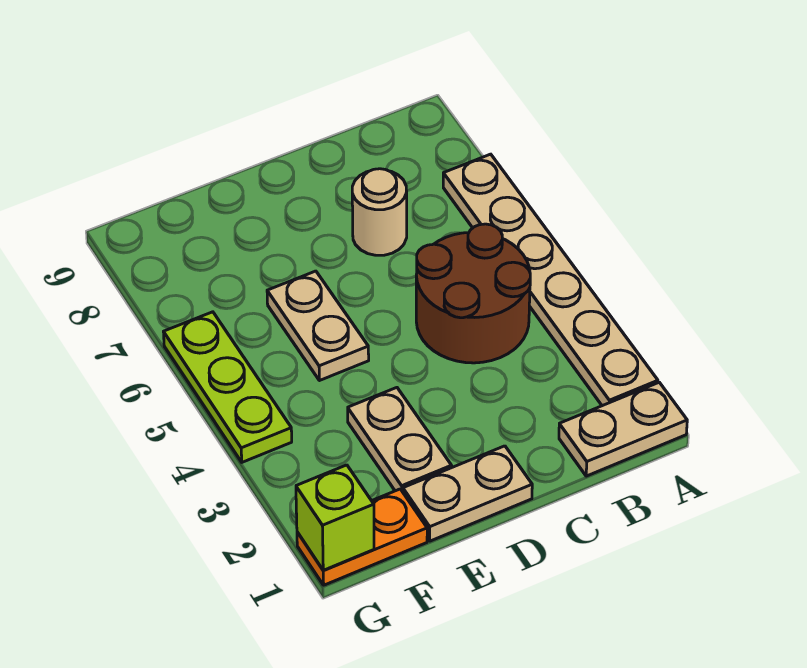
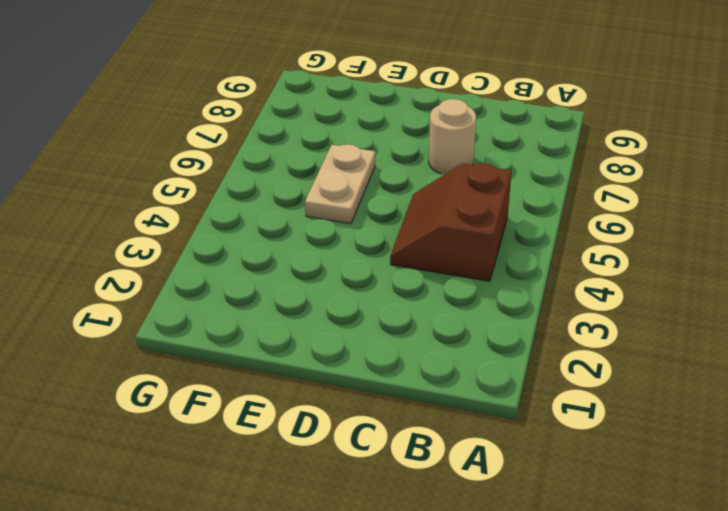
brown slope B4:C5 level 1 top B -> brown round brick B4:C5 level 1
none -> tan plate A1:B1 level 1
none -> tan plate A2:A7 level 1

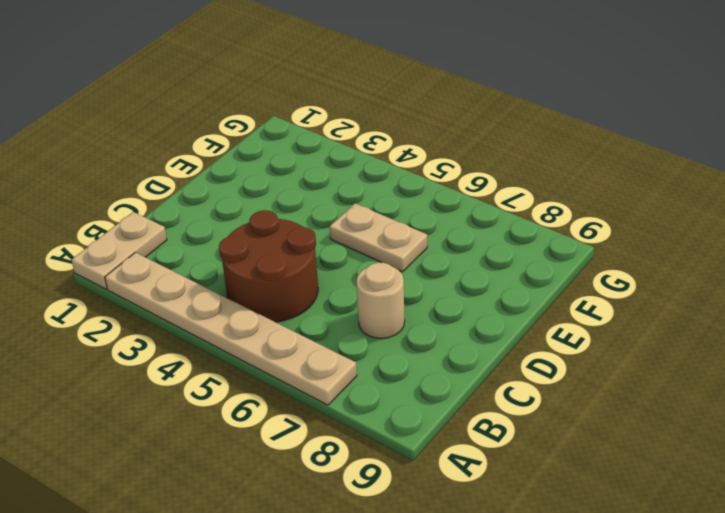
none -> tan plate D1:E1 level 1
none -> tan plate E2:E3 level 1

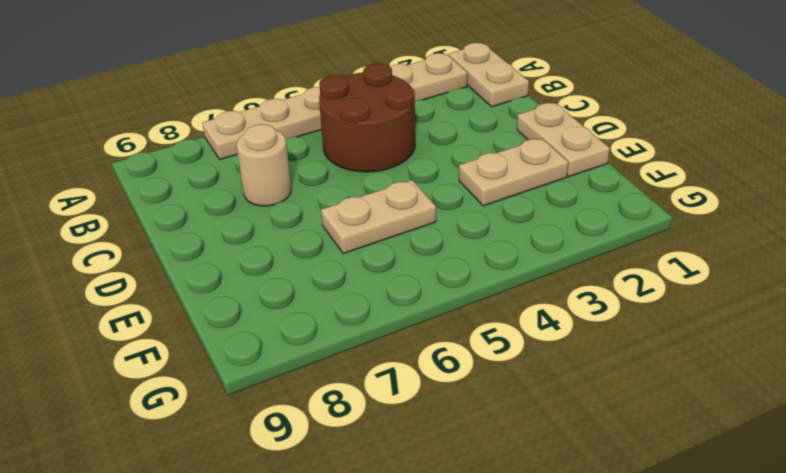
none -> orange plate F1:G1 level 1
none -> lime plate G4:G6 level 1

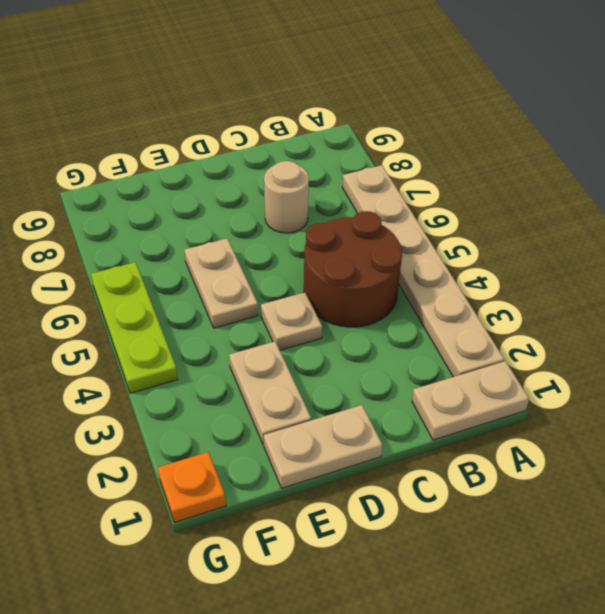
tan plate D4 level 1 -> none
orange plate G1 level 1 -> orange plate F1:G1 level 1
none -> lime brick G1 level 2

